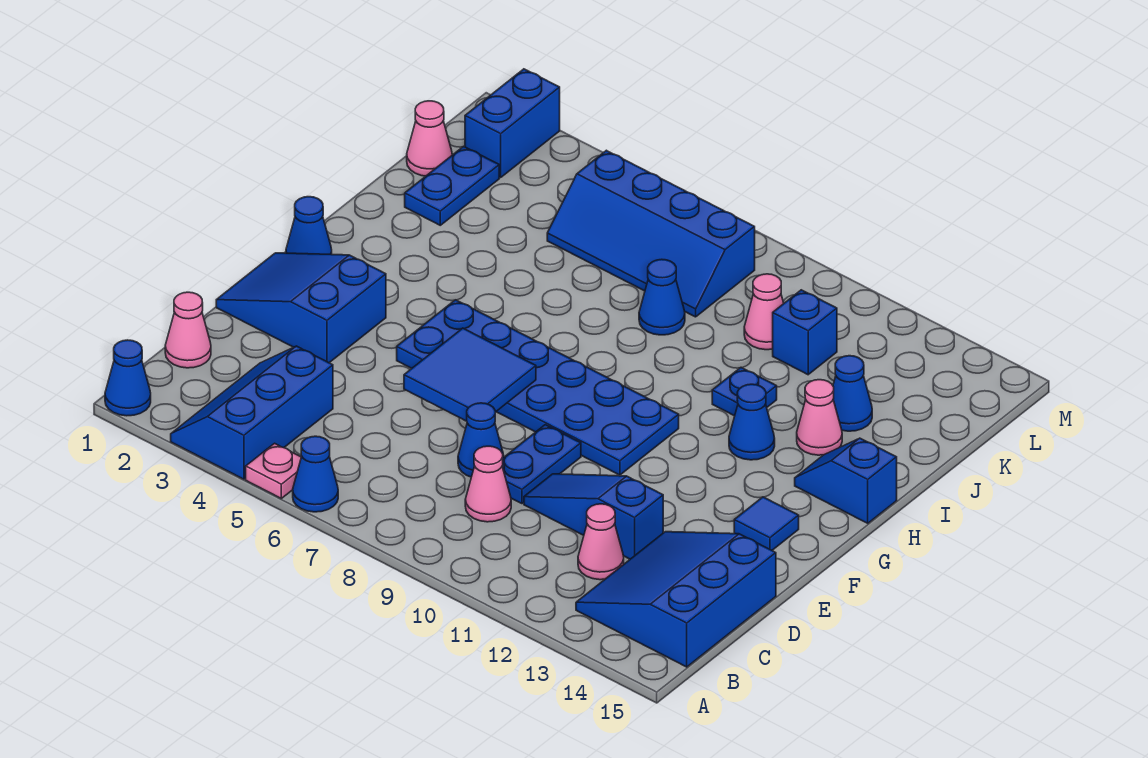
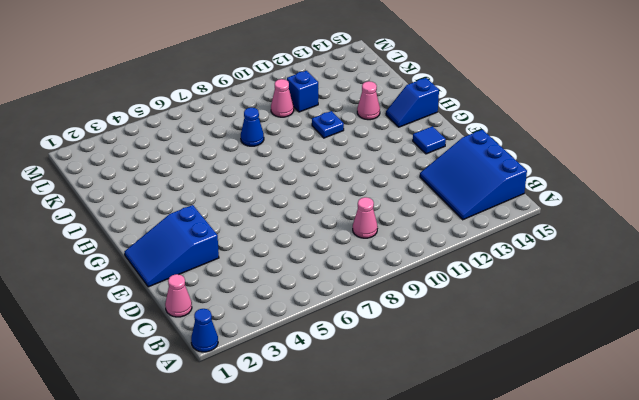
none -> blue slope A3:C4 level 1 top 4
none -> pink plate A5 level 1
none -> blue cone A6 level 1

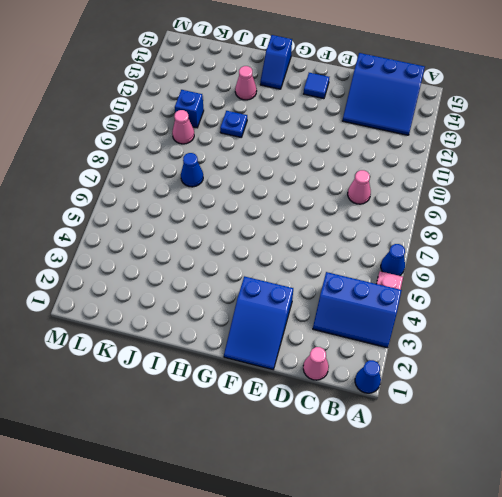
none -> pink cone C12 level 1
none -> blue cone D8 level 1
none -> blue plate D9:E9 level 1

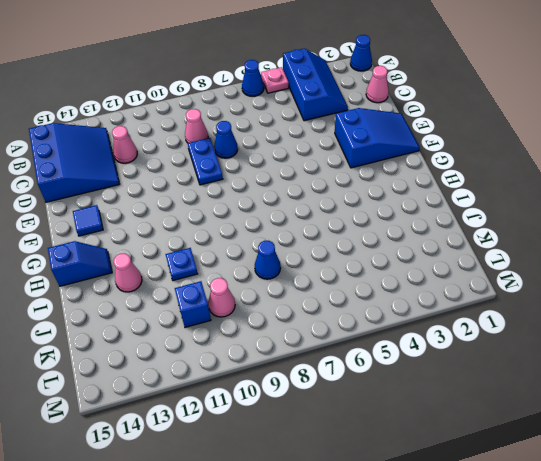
none -> blue slope D10:D12 level 1 top 12
none -> blue plate F5:G10 level 1
none -> blue cone G1 level 1

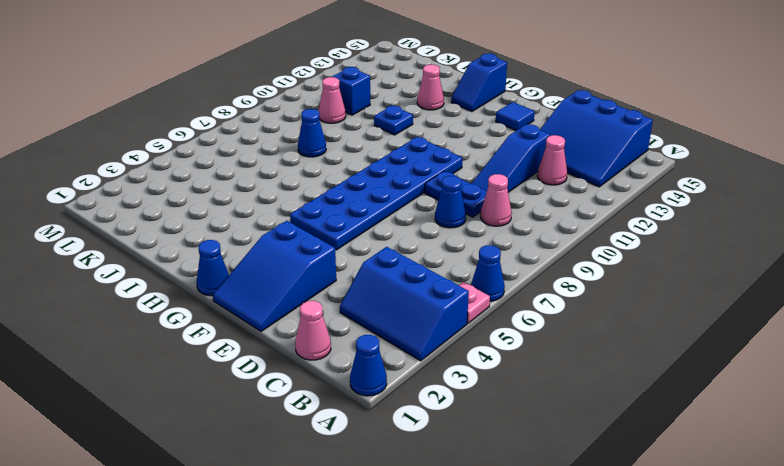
none -> blue cone H12 level 1
none -> blue plate J2:K2 level 1
none -> blue cone J13 level 1

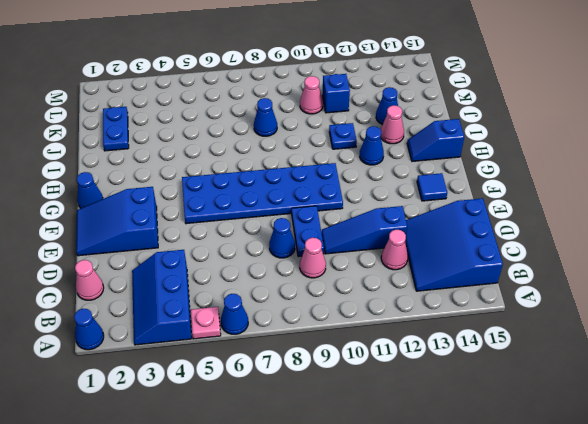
none -> pink cone K1 level 1
none -> blue slope K5:L8 level 1 top L
none -> blue brick L2:M2 level 1

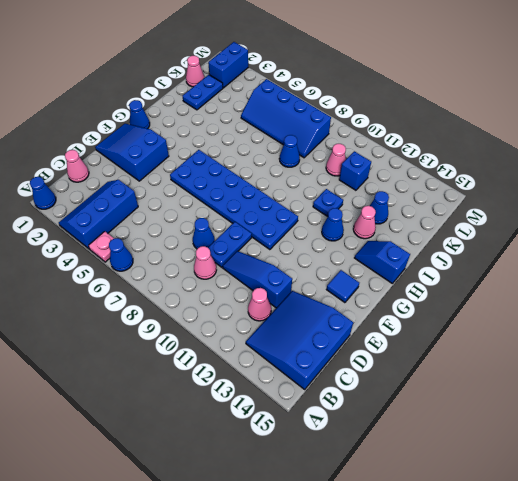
none -> blue tile E6:F7 level 2

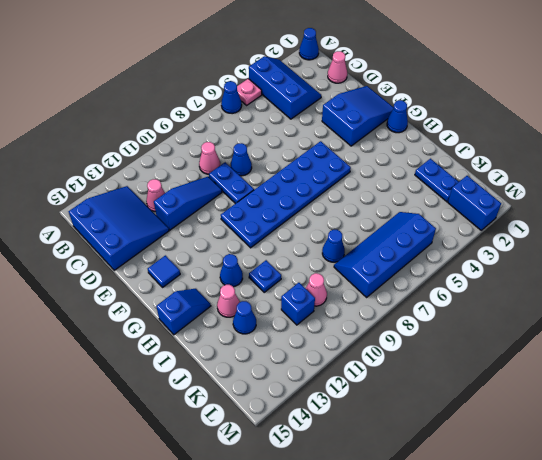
none -> pink cone K1 level 1
none -> blue tile E6:F7 level 2

